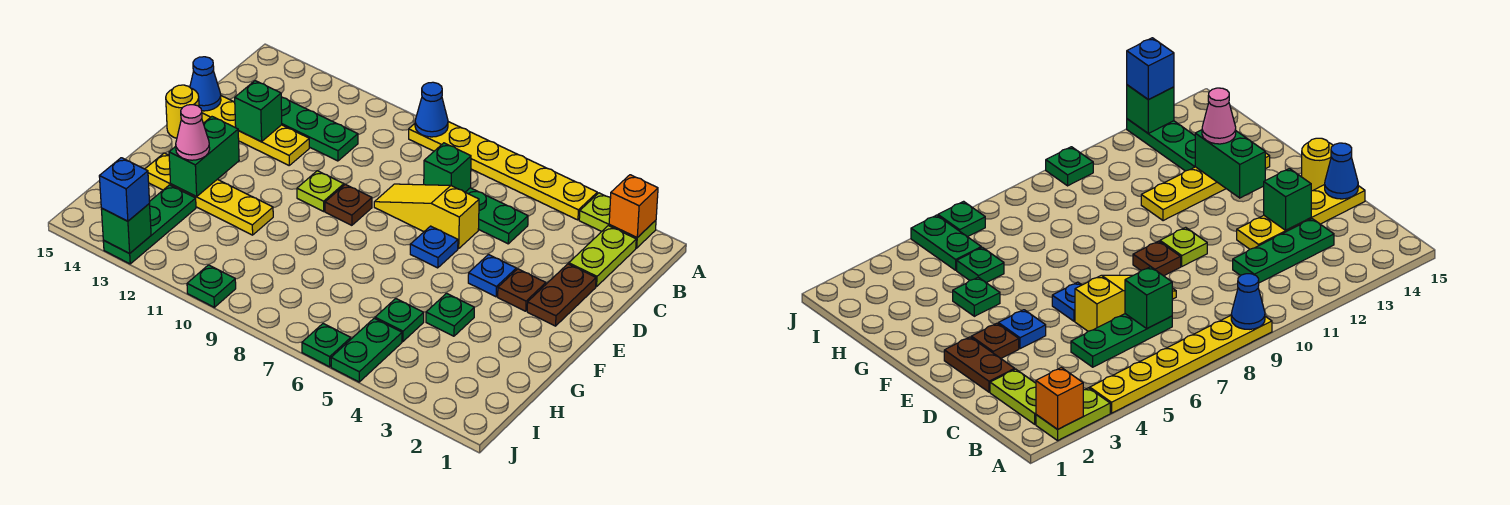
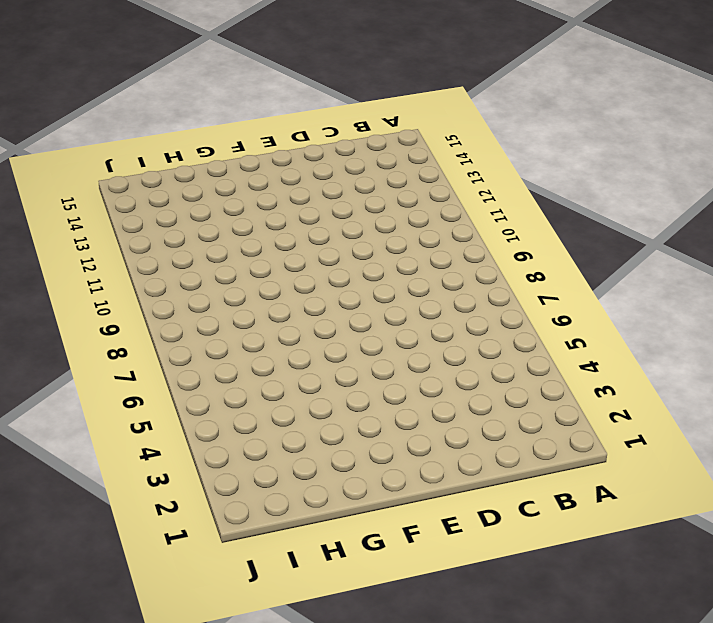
none -> lime plate A2:A3 level 1
none -> yellow plate A4:A9 level 1
none -> lime plate B2:C2 level 1
none -> green plate C5:C7 level 1

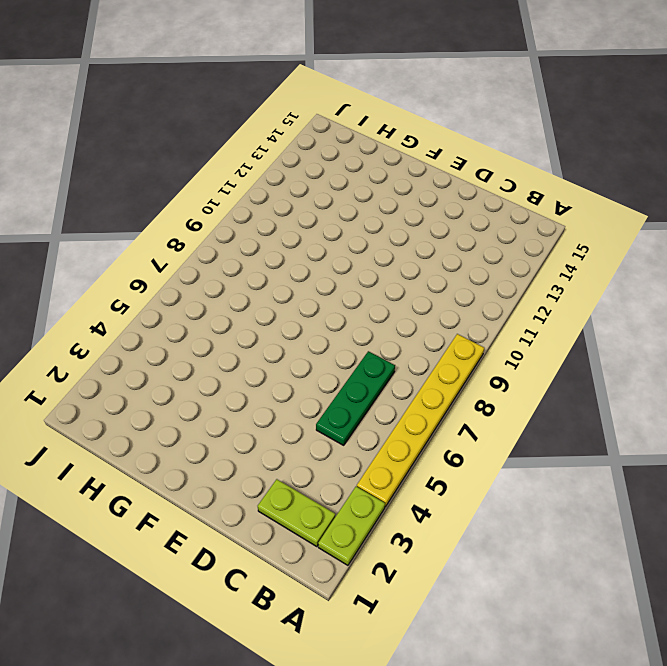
none -> green plate C11:C13 level 1
none -> brown plate D2:E2 level 1
none -> yellow slope D6:D8 level 1 top 6
none -> yellow plate D12:D15 level 1

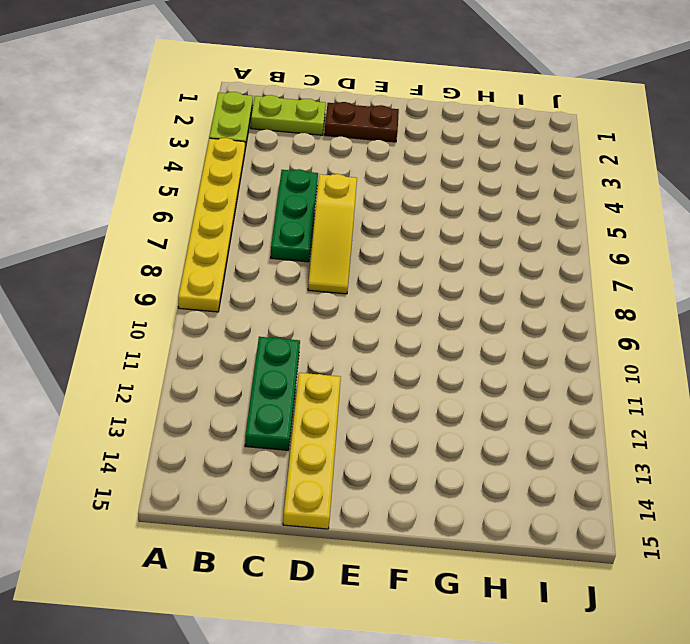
none -> brown plate E3 level 1
none -> blue plate E4 level 1
none -> blue plate E6 level 1
none -> brown plate E9 level 1

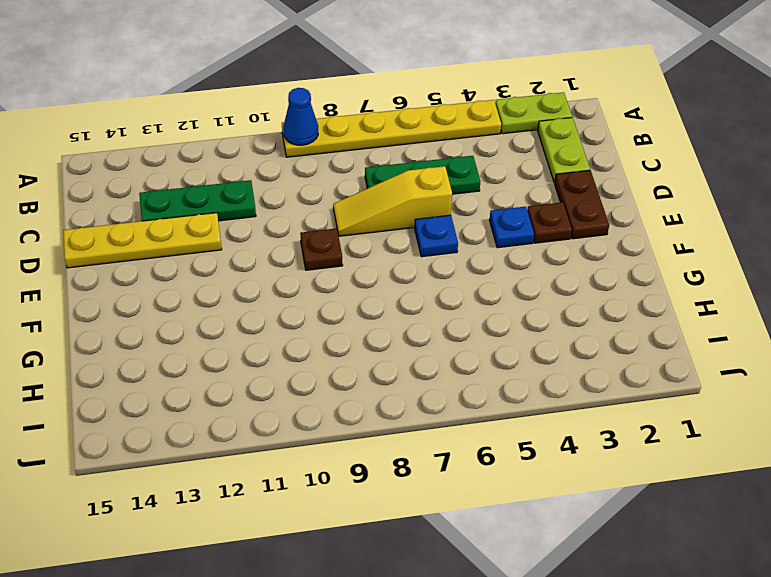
none -> lime plate E10 level 1
none -> yellow round brick E15 level 1
none -> green plate G4 level 1
none -> yellow plate G11:G14 level 1

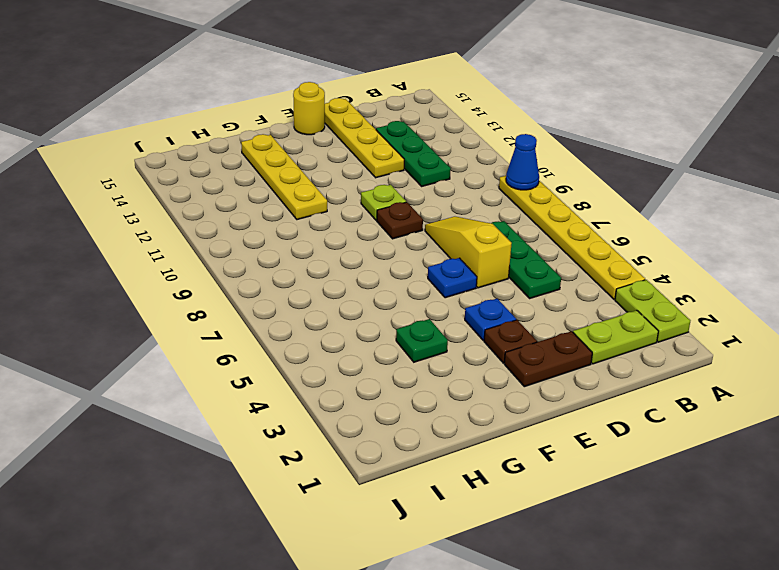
none -> green plate H5 level 1
none -> green plate H13:J13 level 1
none -> green plate I5:J5 level 1
none -> green plate J6 level 1

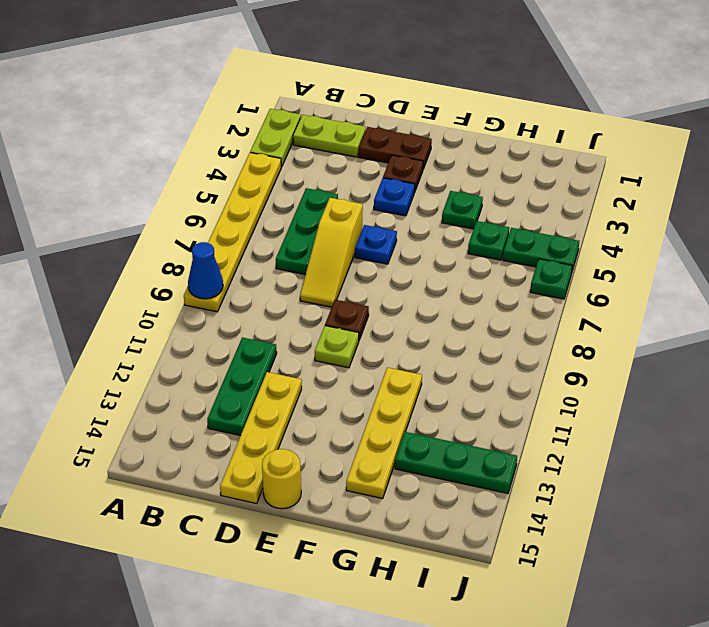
none -> green plate J10 level 1
none -> orange brick A2 level 2
none -> green brick C7 level 2
none -> green brick D13 level 2

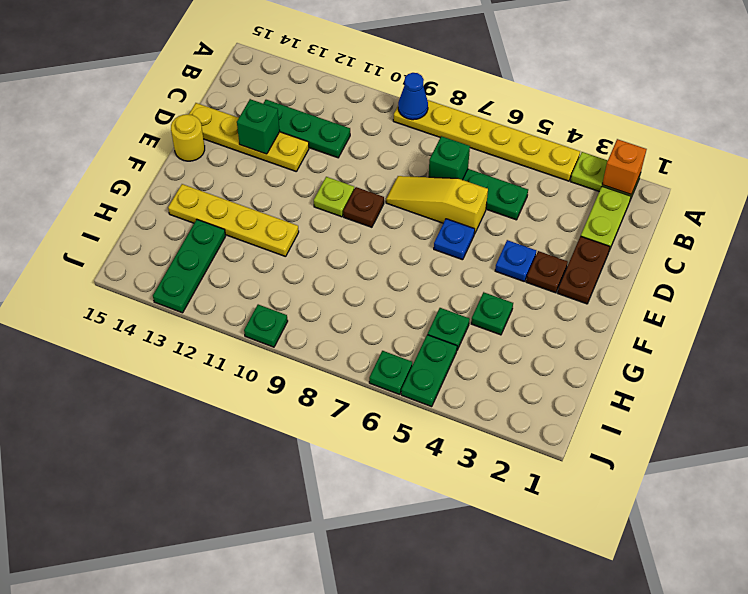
none -> blue cone D15 level 2
none -> green brick F13:G13 level 2
none -> green brick J13 level 2
none -> pink cone G13 level 3

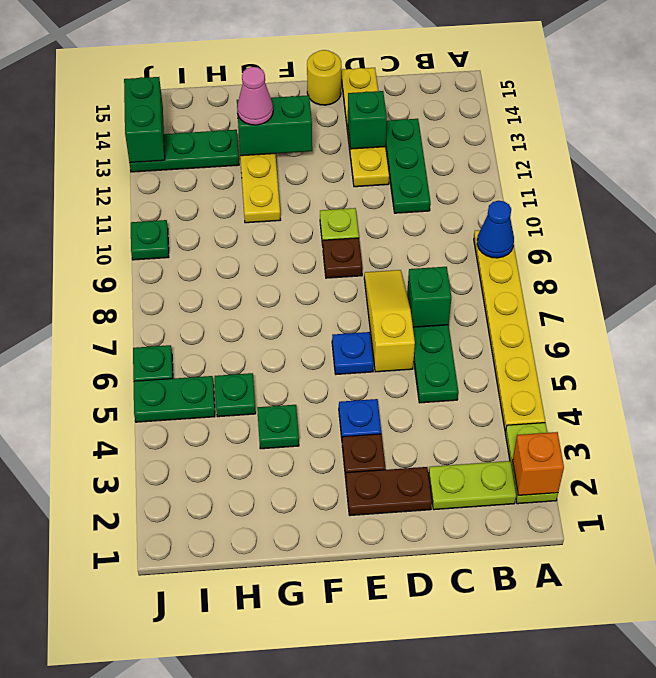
green brick J13:J14 level 2 -> green brick J13 level 2
none -> blue cone D15 level 2
none -> blue brick J13 level 3

